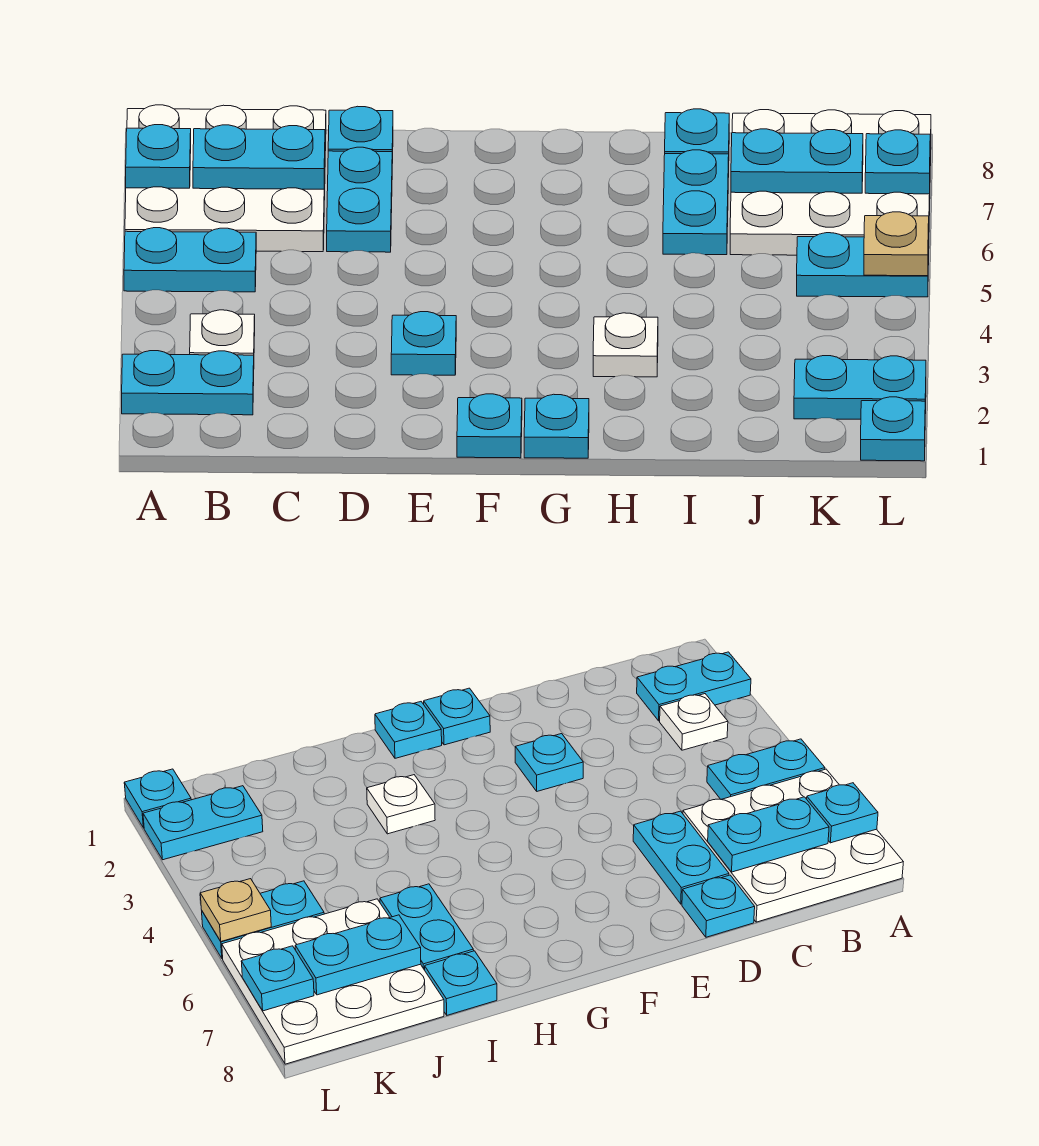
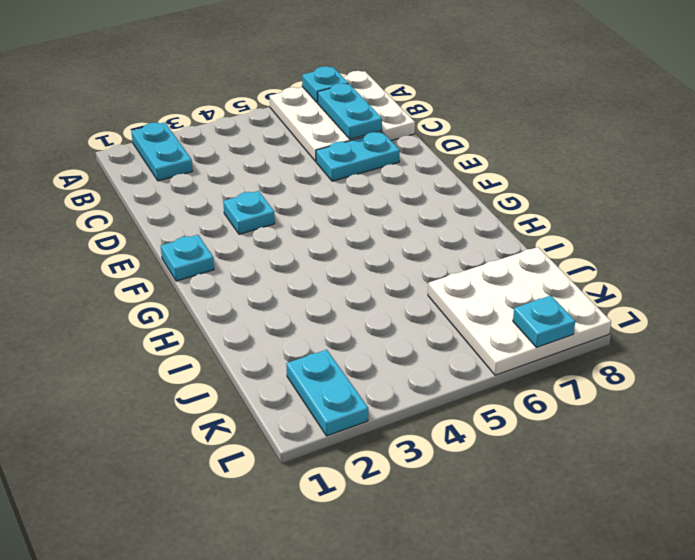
none -> cyan plate A5:B5 level 1
none -> white plate B3 level 1
none -> cyan plate D8 level 1

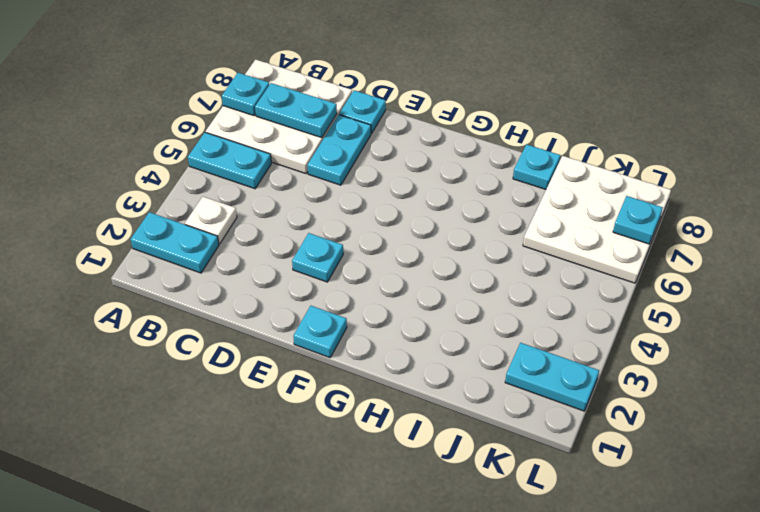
none -> cyan plate G1 level 1
none -> white plate H3 level 1
none -> cyan plate I6:I7 level 1

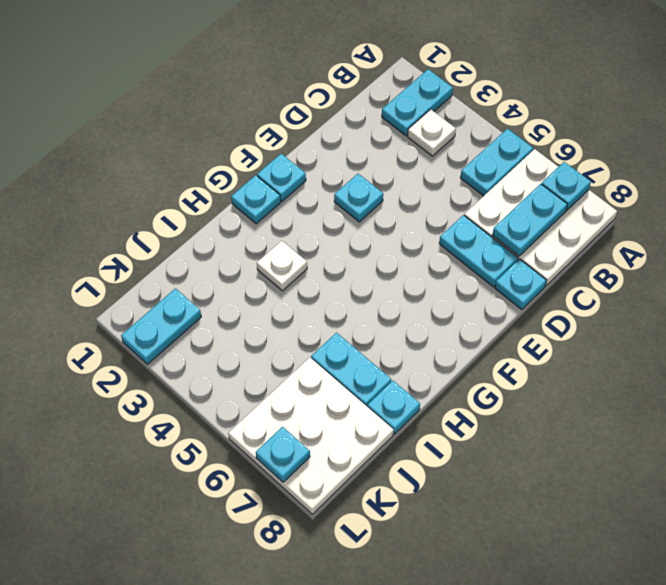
none -> cyan plate K5:L5 level 1
none -> cyan plate L1 level 1
none -> cyan plate J7:K7 level 2

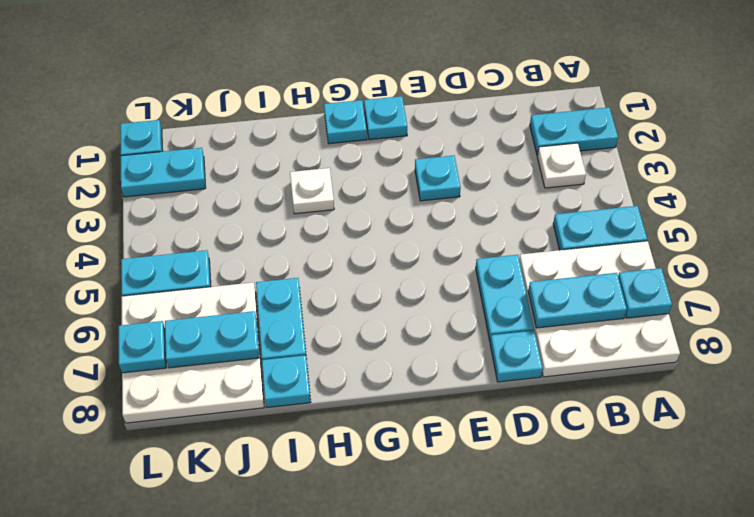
none -> tan plate L5 level 2

